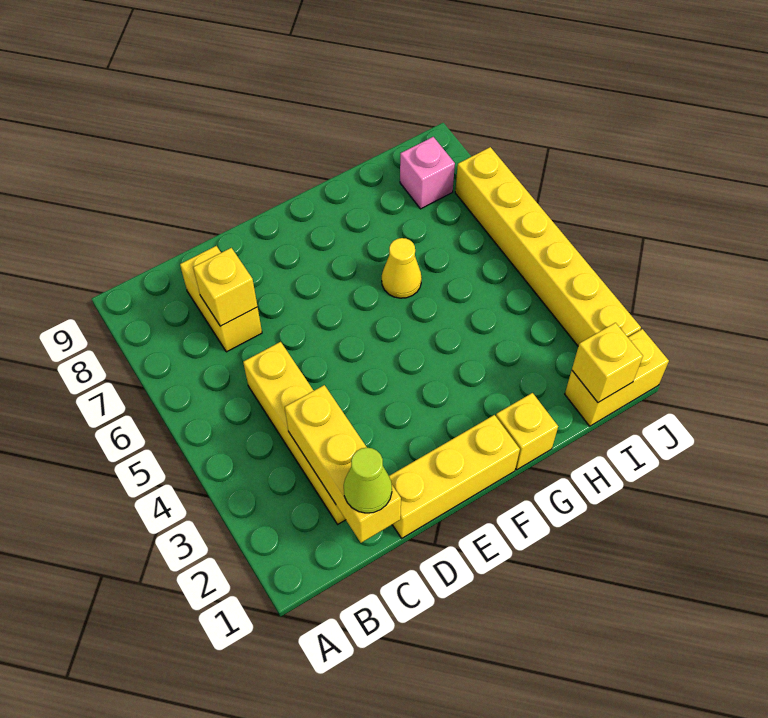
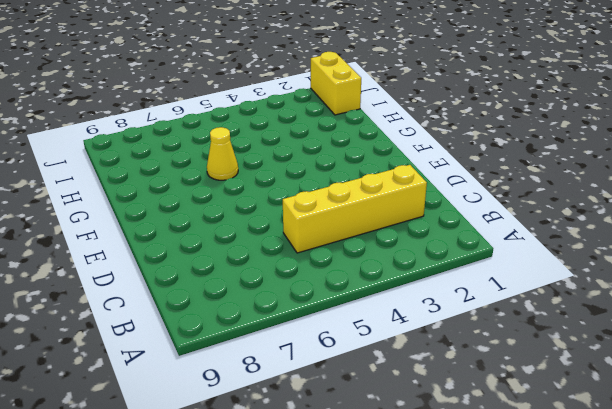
none -> yellow brick C7:C8 level 1
none -> yellow brick D1:F1 level 1
none -> yellow brick G1 level 1

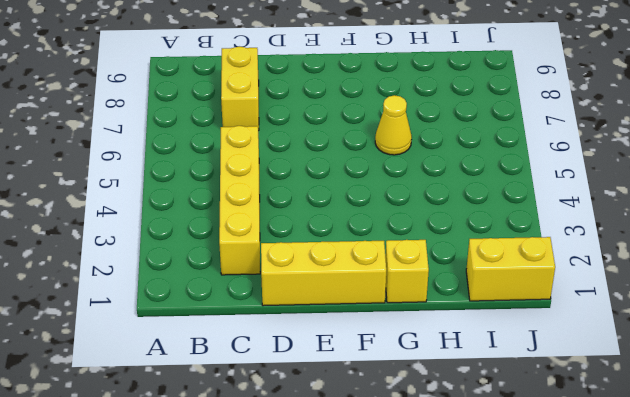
none -> pink brick I8 level 1
none -> yellow brick J2:J7 level 1
none -> yellow brick C1:C3 level 2

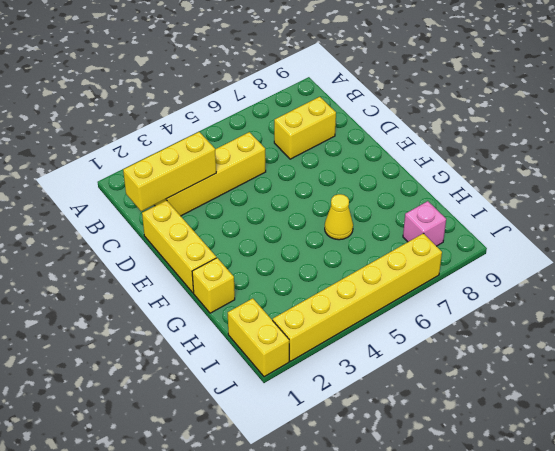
none -> yellow brick C7 level 2
none -> yellow brick I1 level 2
none -> lime cone C1 level 3

